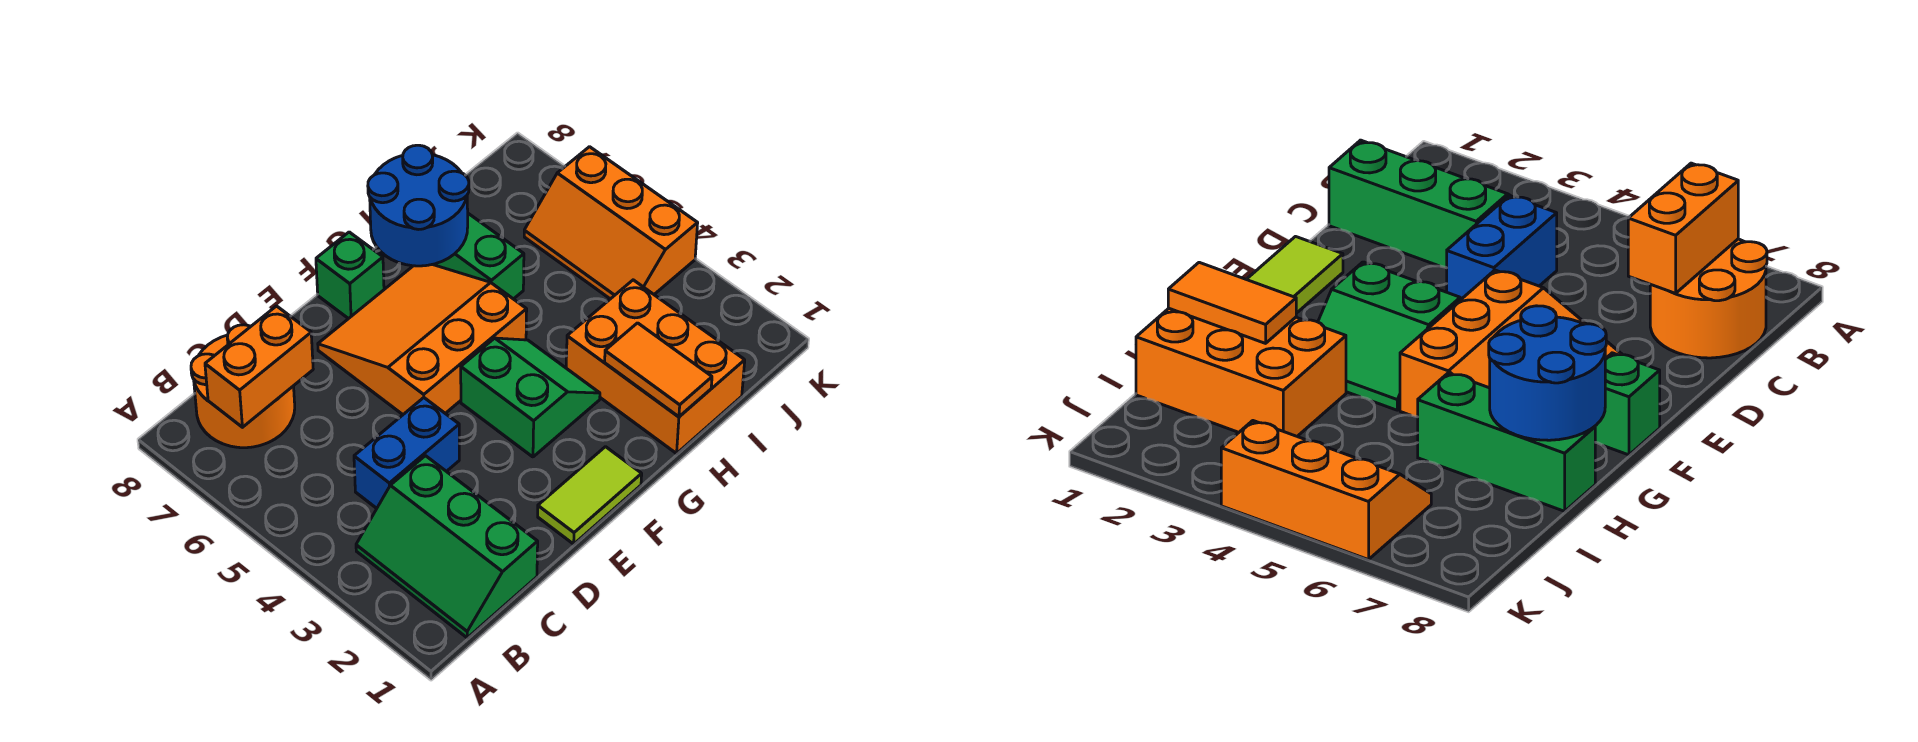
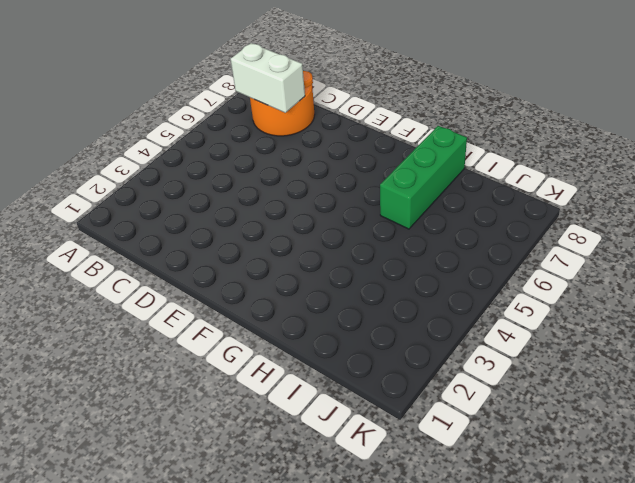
white brick B7:C7 level 2 -> orange brick B7:C7 level 2
none -> green slope B1:C3 level 1 top C
none -> blue brick C4:D4 level 1
none -> lime tile E1:F1 level 1

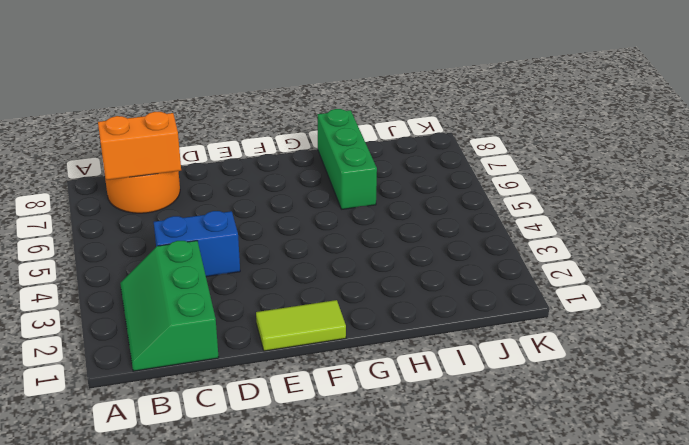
none -> orange slope E5:G7 level 1 top 5
none -> green slope F3:G4 level 1 top F
none -> green brick F8 level 1

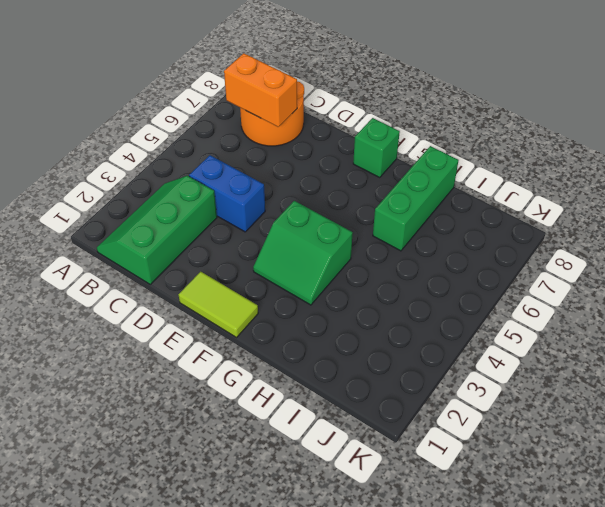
green slope F3:G4 level 1 top 4 -> green slope F3:G4 level 1 top F
none -> orange slope E5:G7 level 1 top 5
none -> orange brick H1:I3 level 1
none -> orange slope J4:K6 level 1 top K

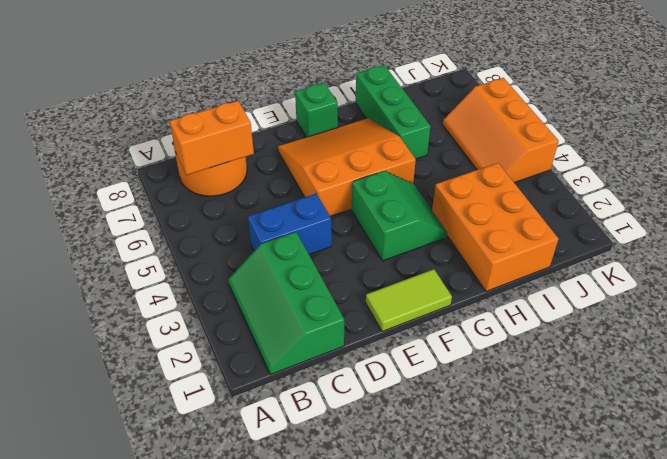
none -> blue round brick G7:H8 level 2
none -> orange tile H1:H2 level 2

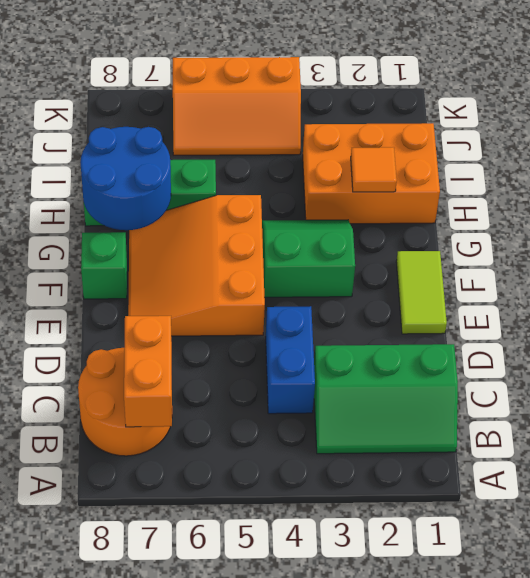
orange tile H2 level 2 -> orange tile H1:H2 level 2

